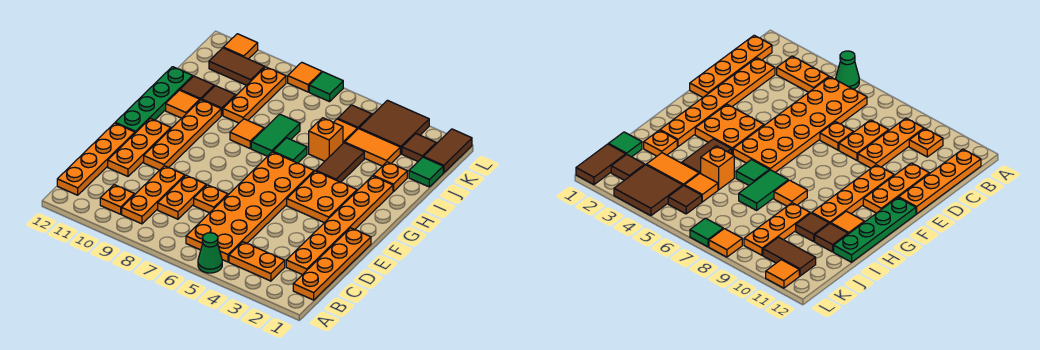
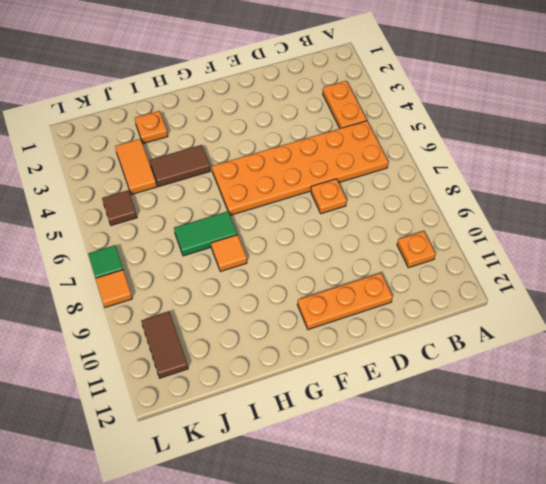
none -> green cone A5 level 1
none -> orange plate B1:E1 level 1
none -> orange plate B9:D9 level 1
none -> orange plate B12:E12 level 1

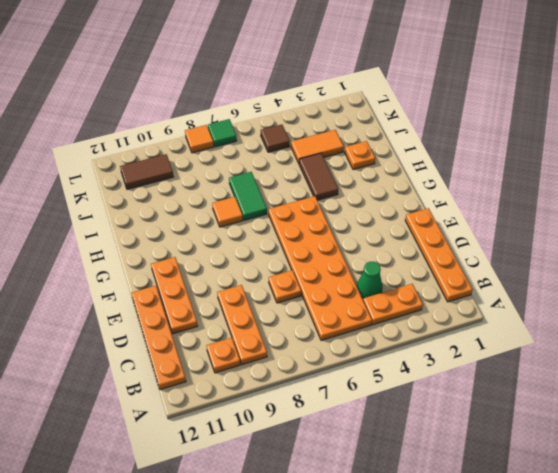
green cone C4 level 1 -> green cone A5 level 1
none -> orange plate C2:H2 level 1
none -> orange plate C8:D8 level 1
none -> orange plate E10:H10 level 1
none -> orange plate F3:G4 level 1

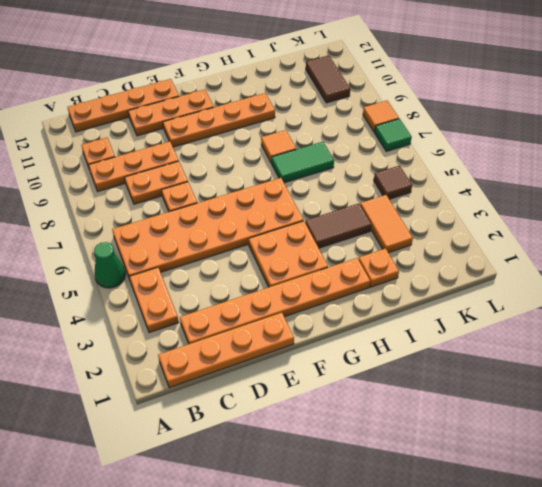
none -> green plate F12:I12 level 1
none -> green tile H6 level 1
none -> orange tile H11 level 1
none -> orange brick I5 level 1

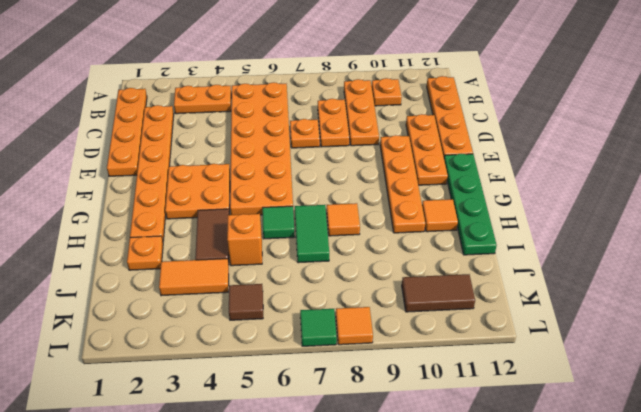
none -> green cone A5 level 1
none -> orange plate I9:K9 level 1
none -> brown tile I10 level 1
none -> brown tile I11 level 1

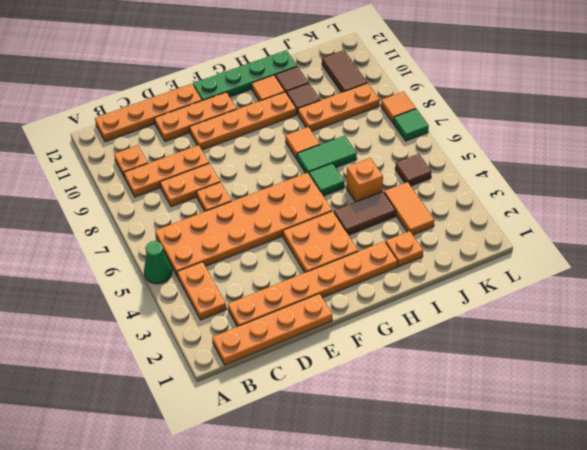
none -> green tile J1 level 1
none -> orange tile J5 level 1
none -> brown tile K1:L1 level 1
none -> brown tile K2 level 1

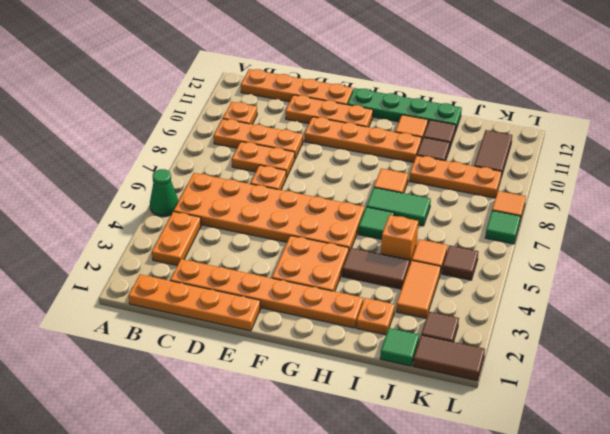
none -> brown tile K3:L4 level 1
none -> orange tile L11 level 1

